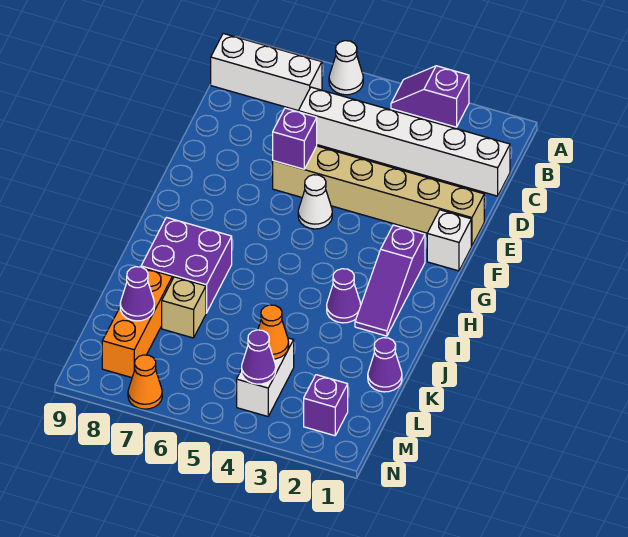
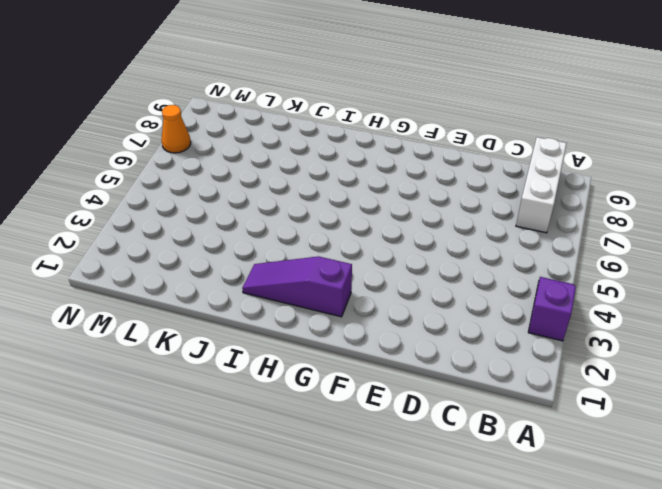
none -> white cone A6 level 1
none -> white brick C1:C6 level 1
none -> tan brick E1:E6 level 1

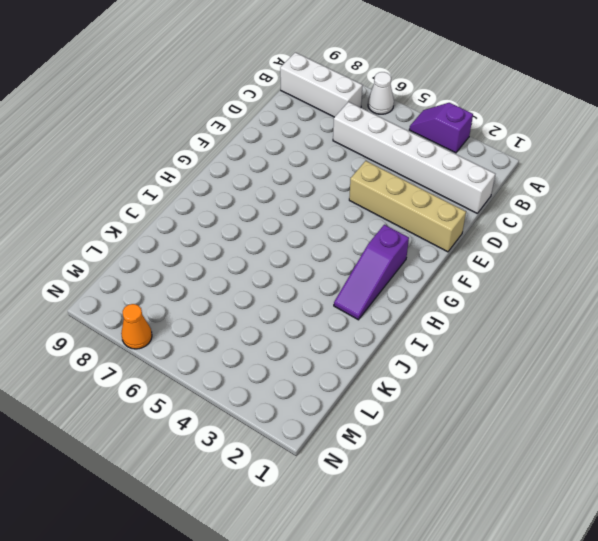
tan brick E1:E4 level 1 -> tan brick E1:E6 level 1
none -> white brick F1 level 1
none -> white cone F5 level 1
none -> purple cone I3 level 1

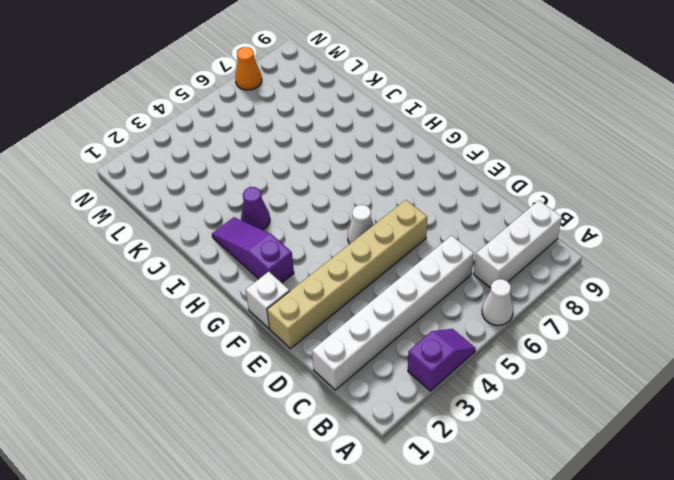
none -> purple brick I7:J8 level 1
none -> purple cone K1 level 1
none -> tan brick K7 level 1

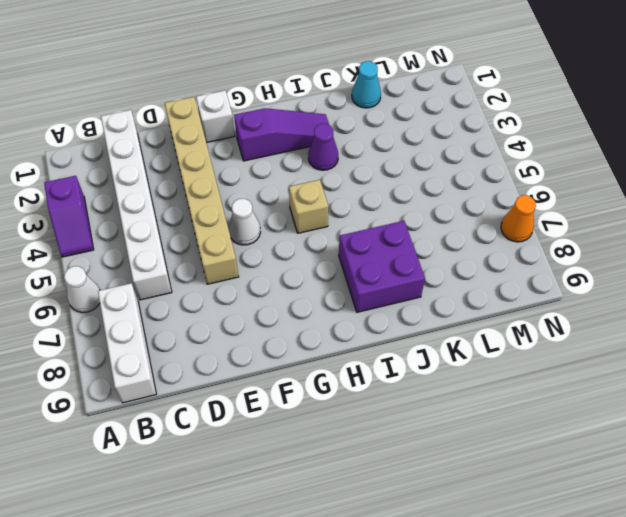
tan brick H5 level 1 -> tan brick K7 level 1
cyan cone K1 level 1 -> purple cone K1 level 1
none -> orange brick K8:M8 level 1
none -> white brick L4:M4 level 1
none -> purple brick M2 level 1

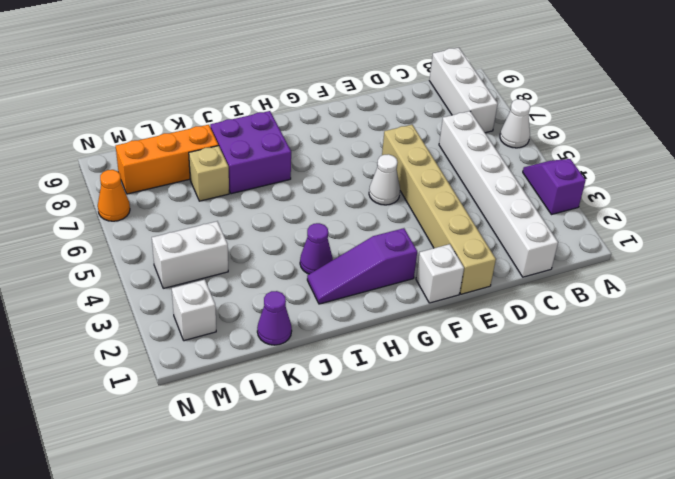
white brick M2 level 1 -> purple brick M2 level 1
none -> purple brick E6 level 2
none -> orange cone L4 level 2
none -> purple cone L8 level 2

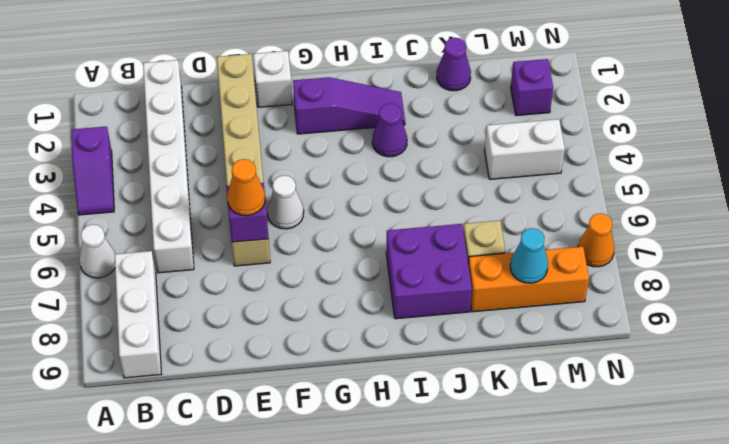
orange cone E6 level 3 -> orange cone L4 level 2
cyan cone L8 level 2 -> purple cone L8 level 2
none -> purple cone M4 level 2

